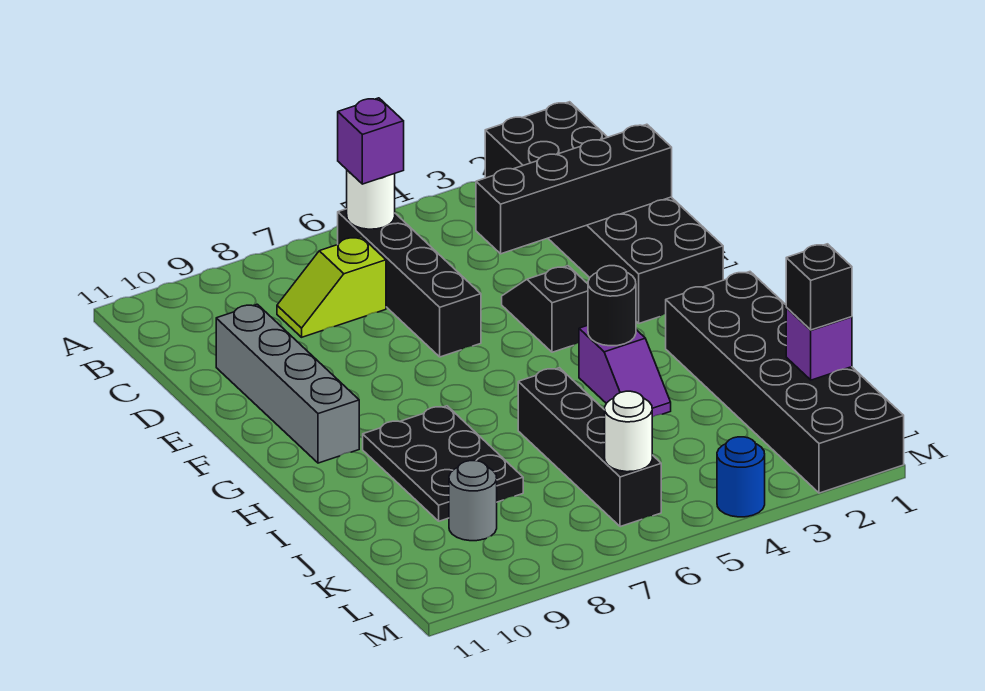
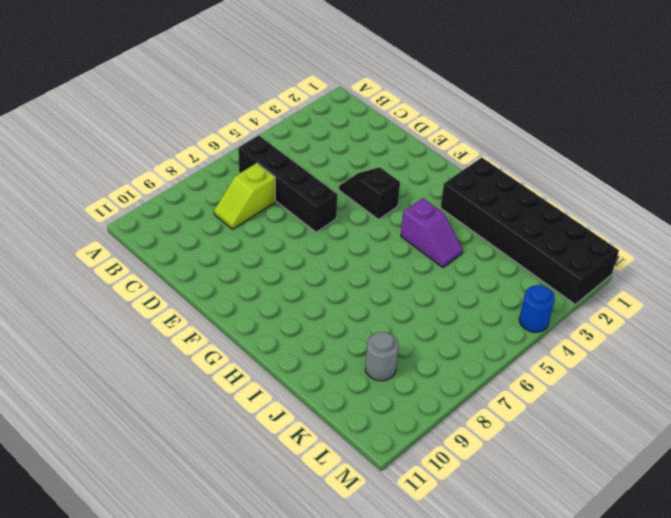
none -> black brick A1:F2 level 1
none -> grey brick D10:G10 level 1
none -> black plate H8:J9 level 1

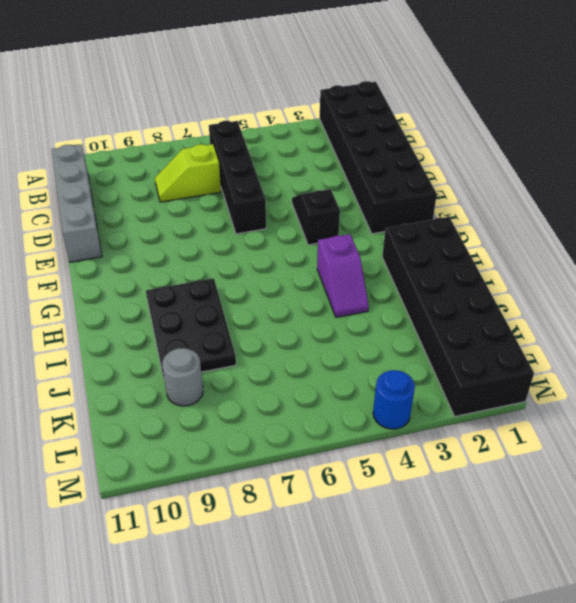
grey brick B11:E11 level 1 -> grey brick D10:G10 level 1
none -> black brick I6:L6 level 1
none -> white round brick B6 level 2
none -> black brick D1:D4 level 2

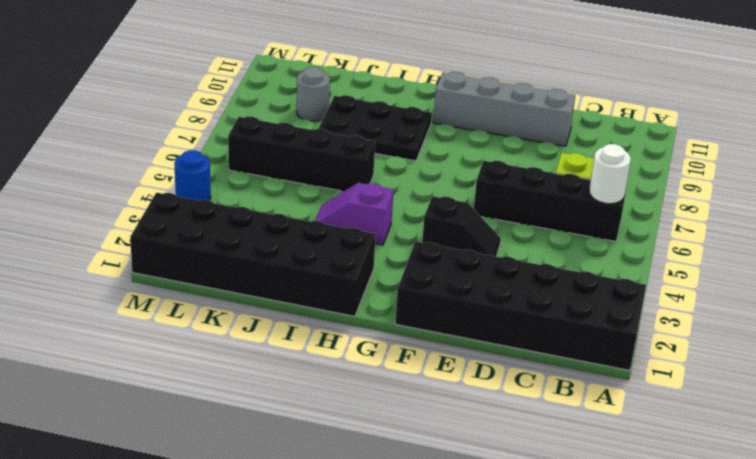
none -> black brick D1:D4 level 2
none -> black round brick H4 level 2
none -> purple brick K1 level 2

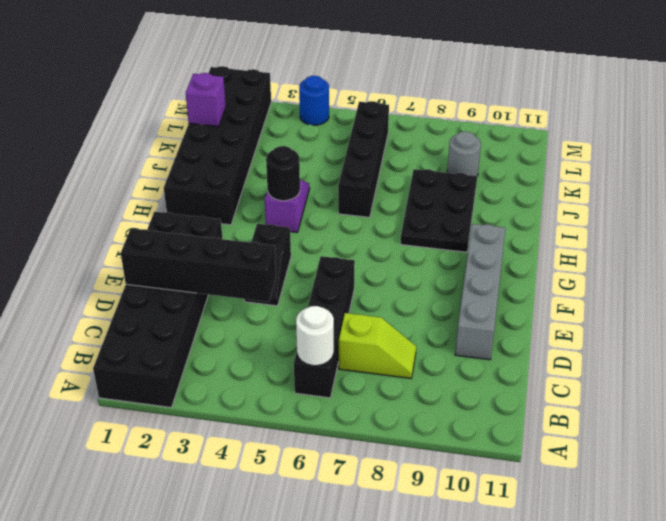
none -> white round brick L6 level 2
none -> purple brick B6 level 3
none -> black brick K1 level 3

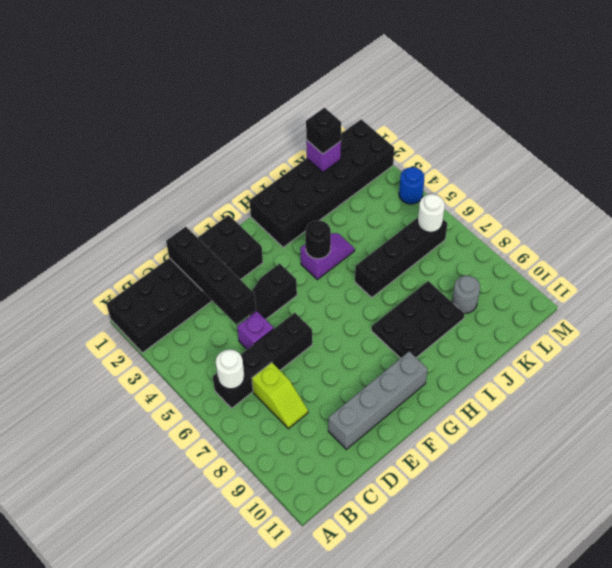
purple brick D5 level 1 -> purple brick B6 level 3

